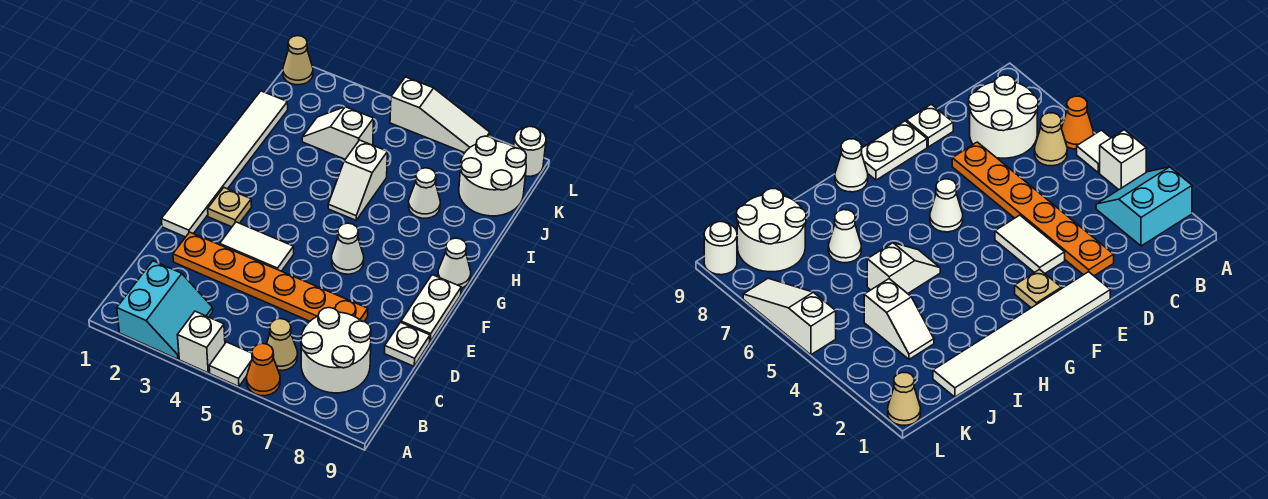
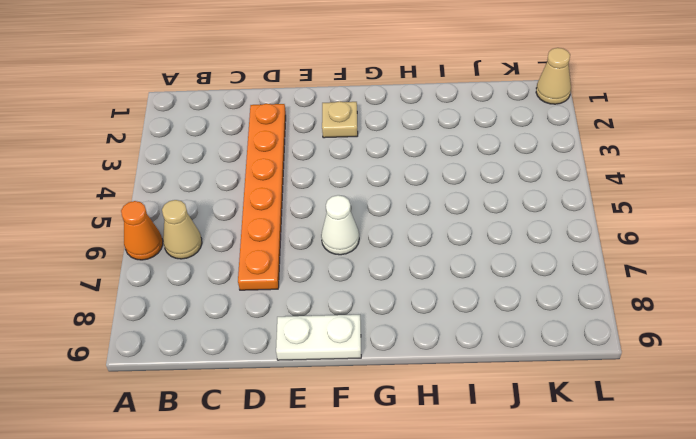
none -> cyan slope A2:B3 level 1 top 2
none -> white brick A4 level 1
none -> white tile A5 level 1

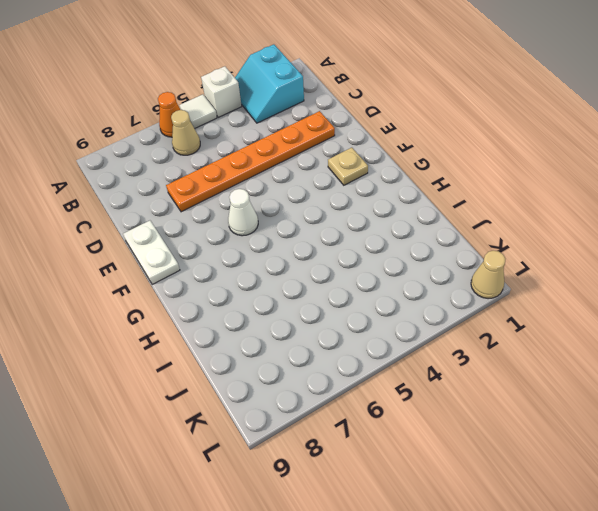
none -> white round brick B7:C8 level 1
none -> white plate D9 level 1
none -> white tile E1:J1 level 1

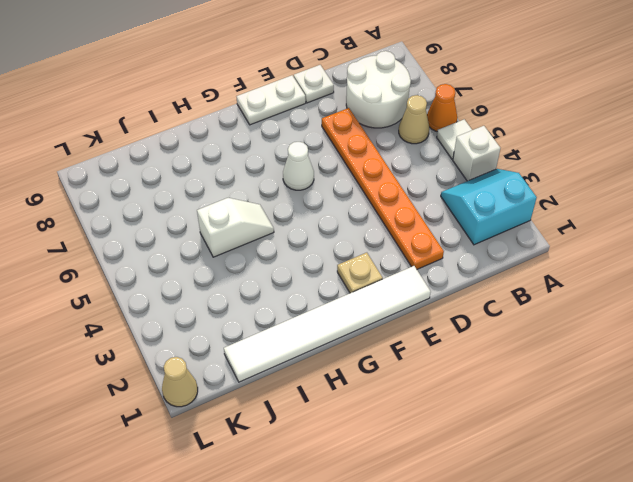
none -> white tile E3:E4 level 1
none -> white cone G9 level 1
none -> white cone I7 level 1

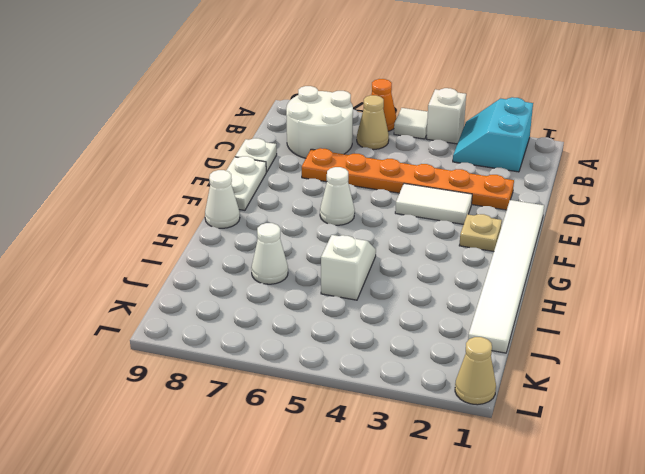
none -> white slope J3:J4 level 1 top 4
none -> white round brick J8:K9 level 1
none -> white slope L5:L7 level 1 top 5

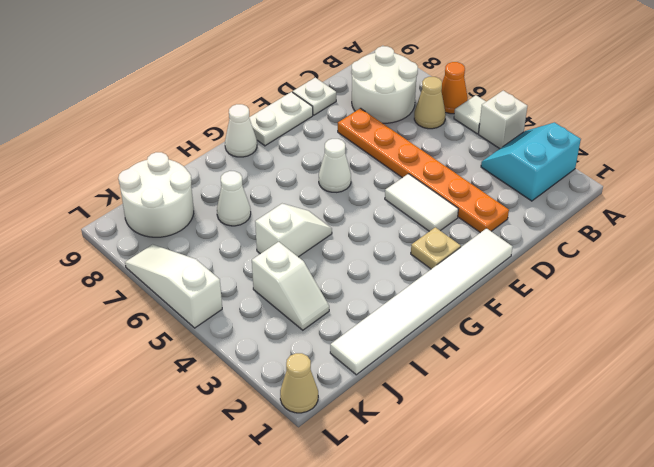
none -> white round brick L9 level 1

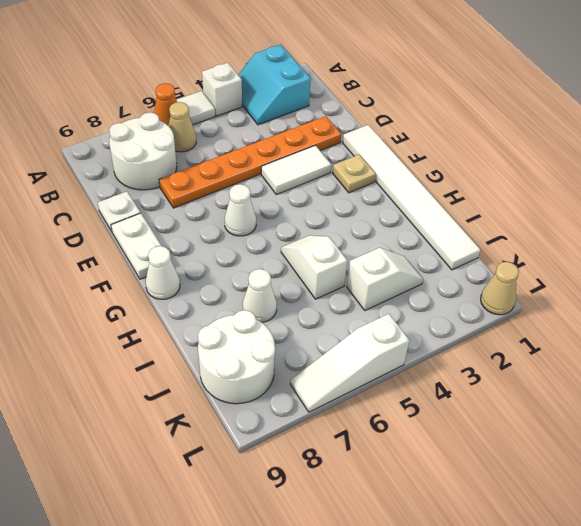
none -> white round brick L9 level 1

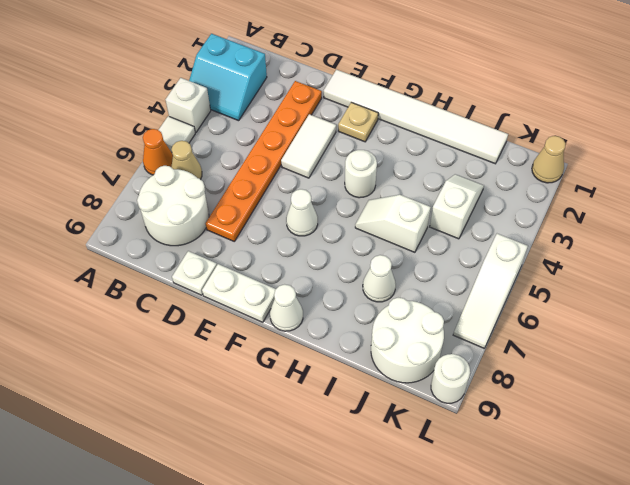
white round brick G4 level 1 -> none

